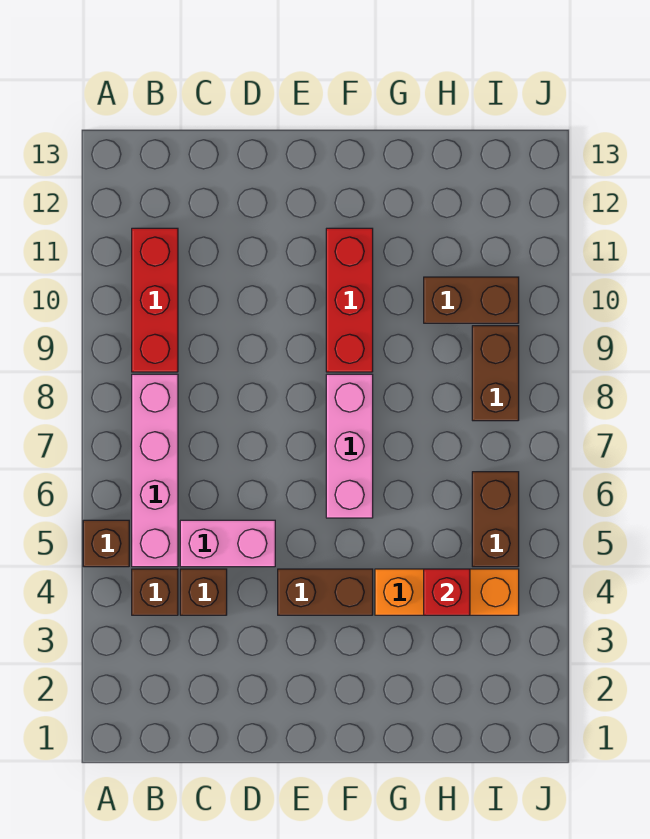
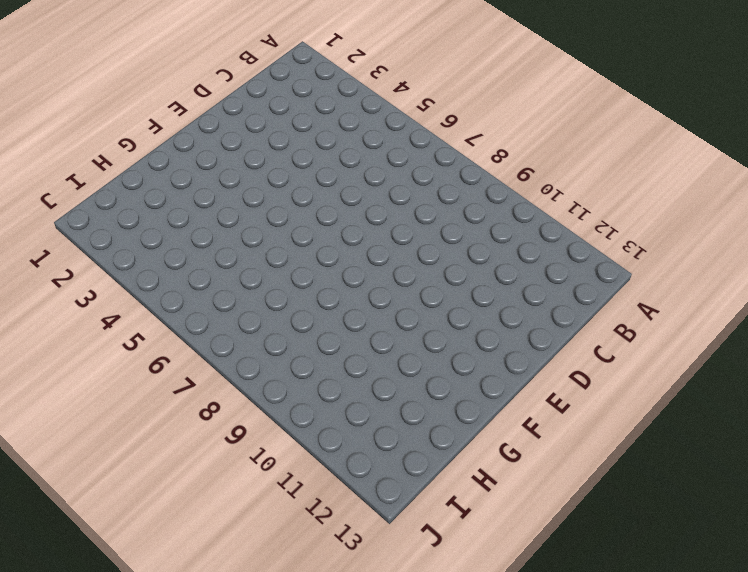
none -> brown brick A5 level 1
none -> brown brick B4 level 1
none -> pink brick B5:B8 level 1

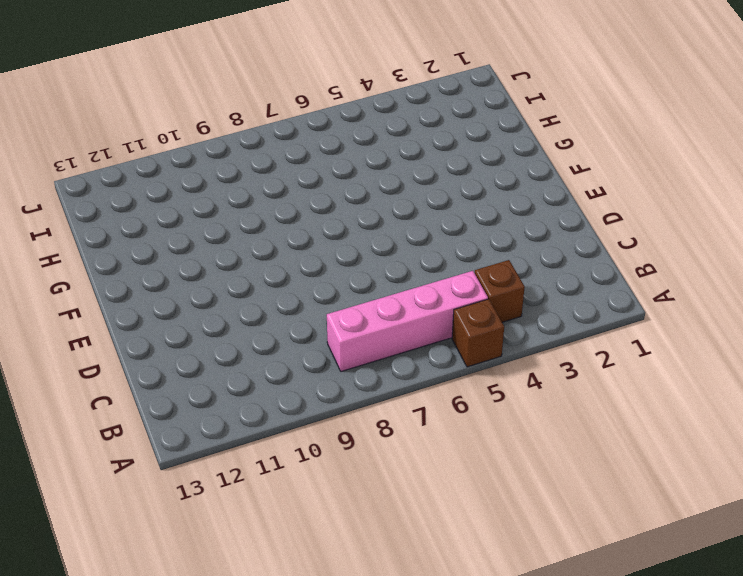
none -> red brick B9:B11 level 1
none -> brown brick C4 level 1
none -> pink brick C5:D5 level 1

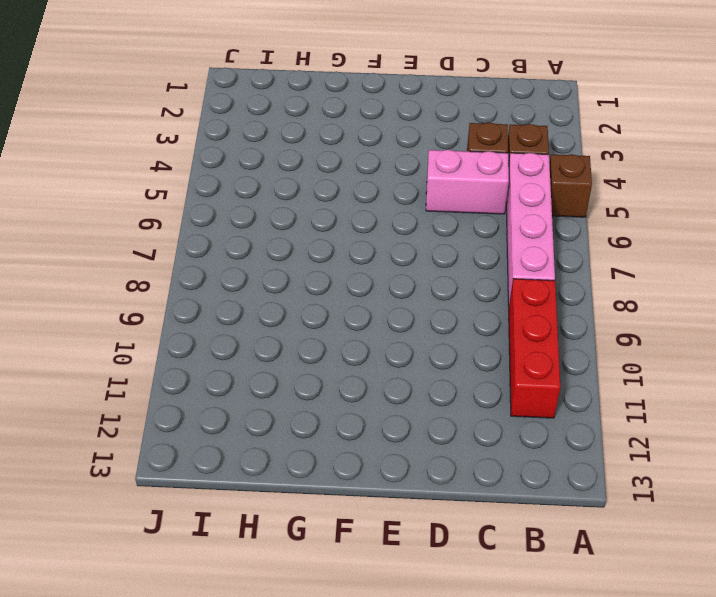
none -> brown brick E4:F4 level 1
none -> pink brick F6:F8 level 1
none -> red brick F9:F11 level 1

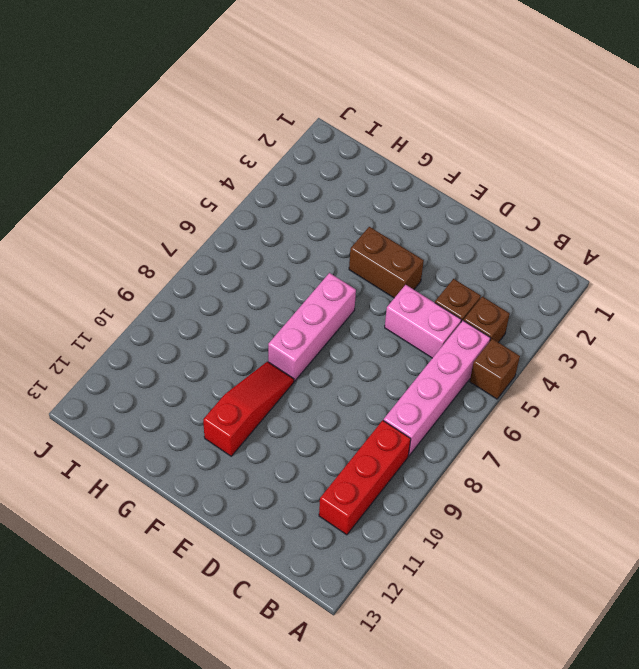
red slope F9:F11 level 1 top 11 -> red brick F9:F11 level 1
none -> orange brick G4:I4 level 1
none -> brown brick H10:I10 level 1
none -> brown brick I5:I6 level 1

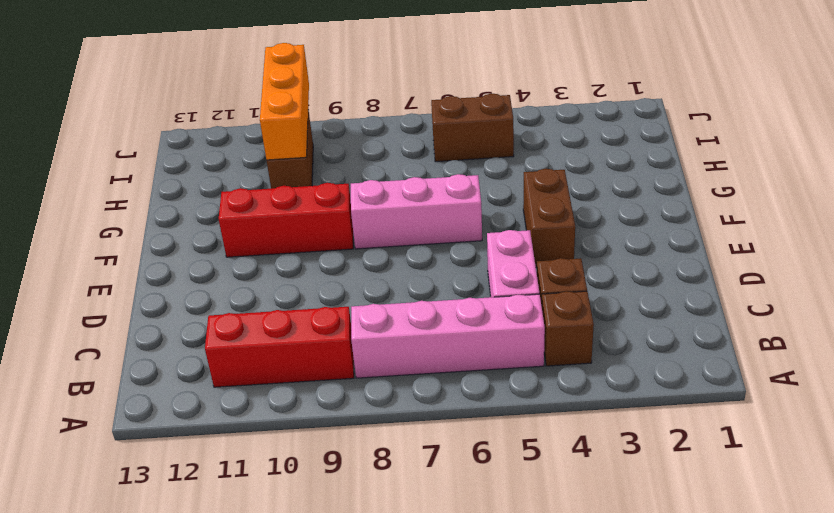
orange brick H10:J10 level 2 -> orange brick G4:I4 level 1
none -> brown brick A5 level 1
none -> brown brick I8:I9 level 1
none -> red brick H4 level 2

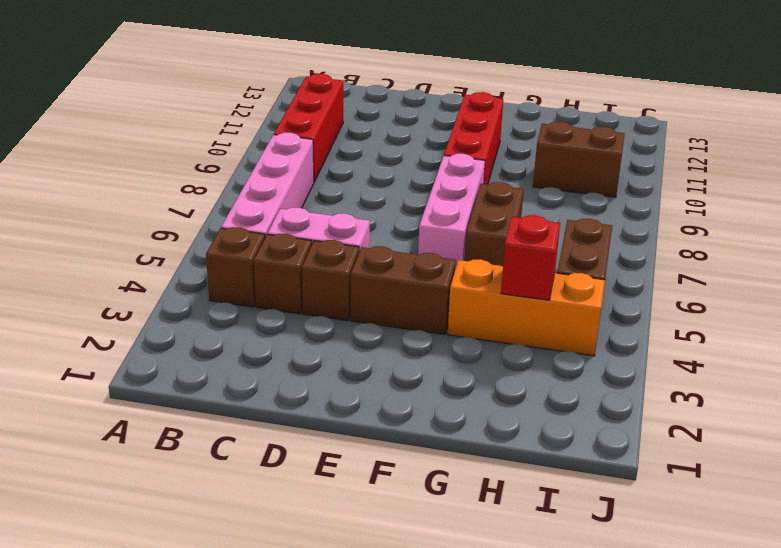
brown brick D4 level 1 -> brown brick A5 level 1
brown brick G6:G7 level 1 -> brown brick I8:I9 level 1

